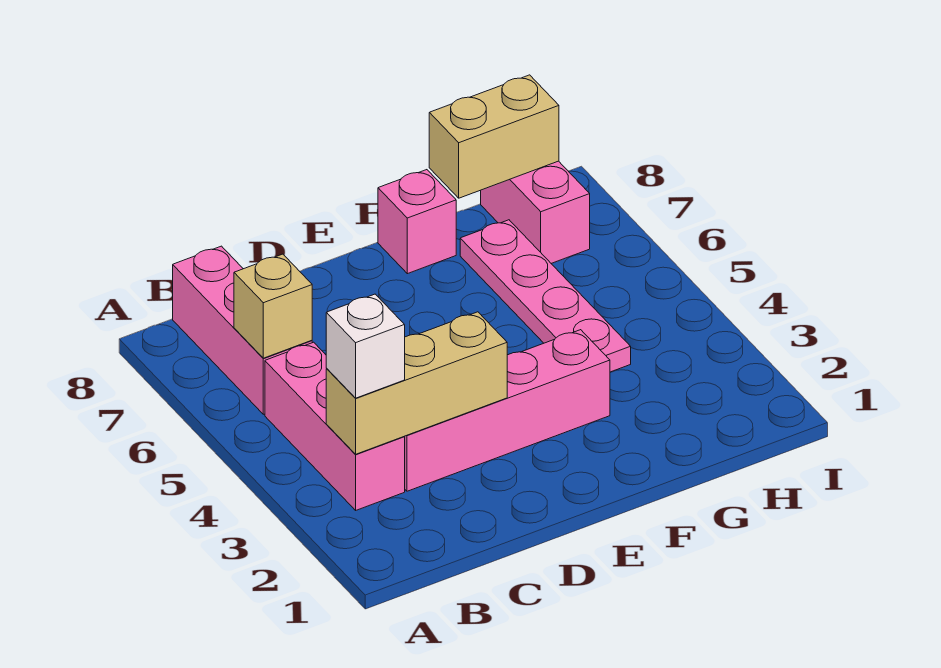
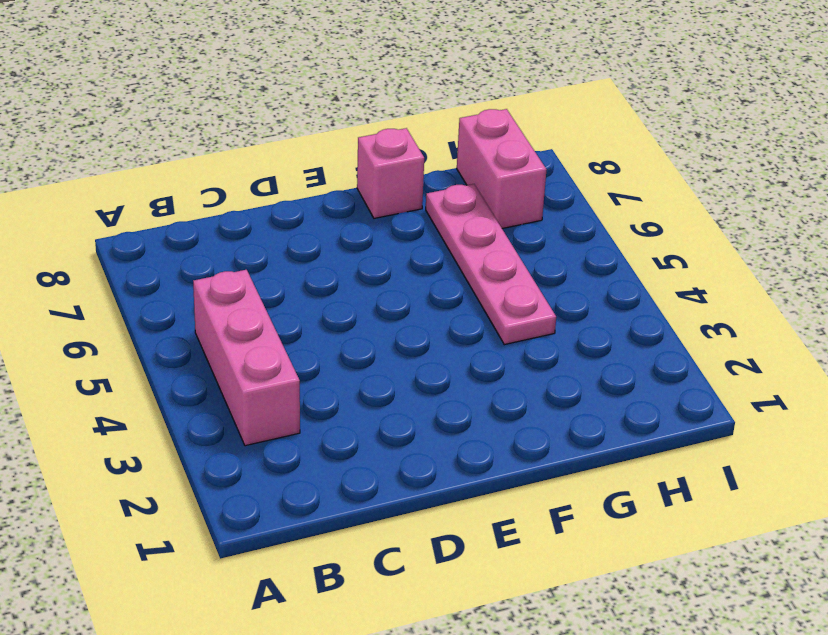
none -> pink brick B6:B8 level 1
none -> pink brick C3:F3 level 1

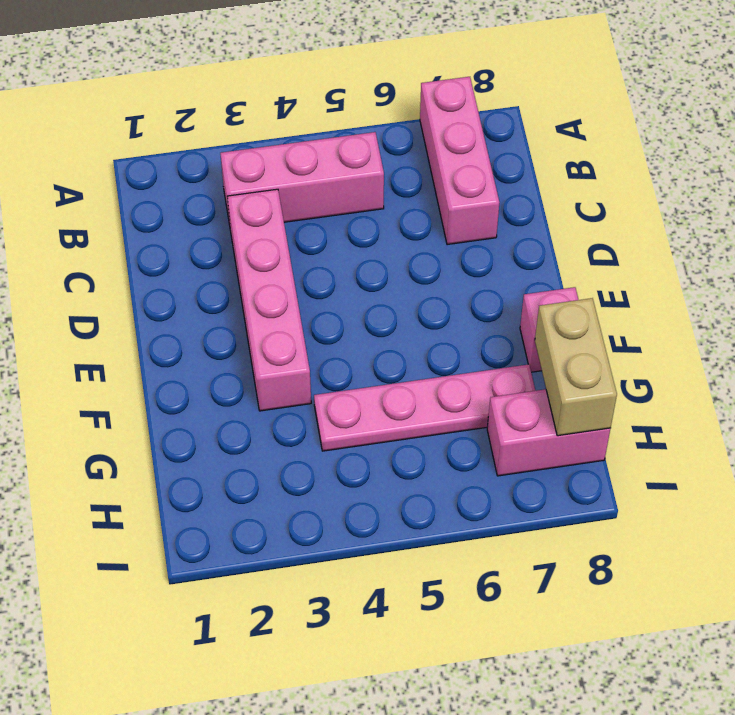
pink brick A7:C7 level 1 -> pink brick B6:B8 level 1
none -> tan brick B3:D3 level 2
none -> tan brick B6 level 2

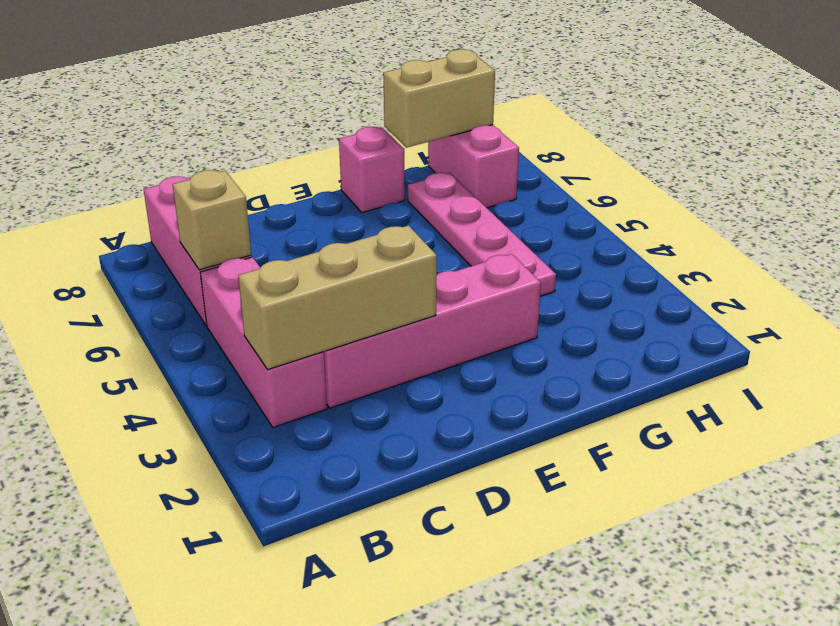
none -> white brick B3 level 3

